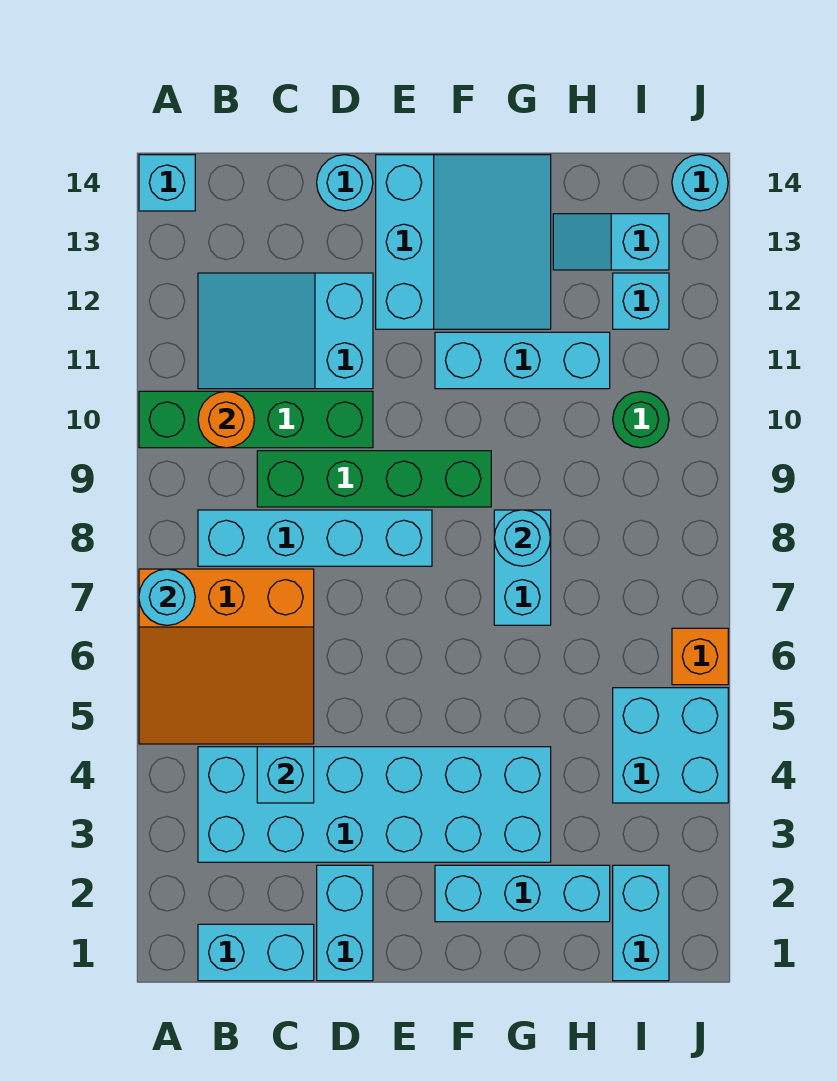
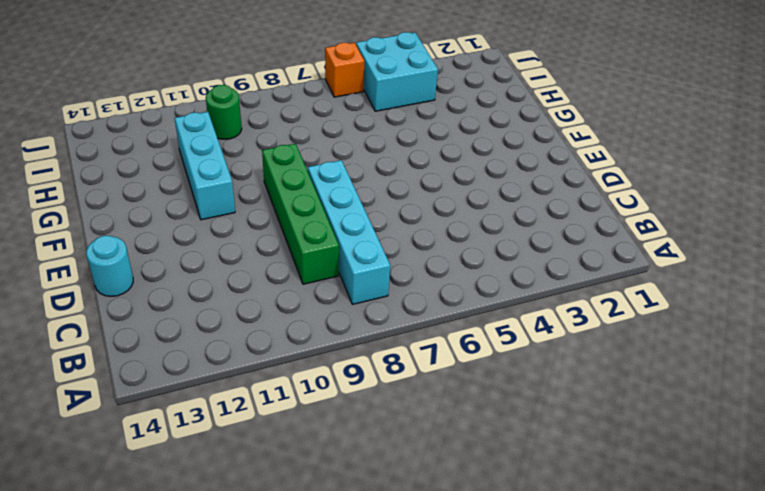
none -> orange slope A5:C7 level 1 top 7
none -> green brick A10:D10 level 1
none -> cyan brick A14 level 1

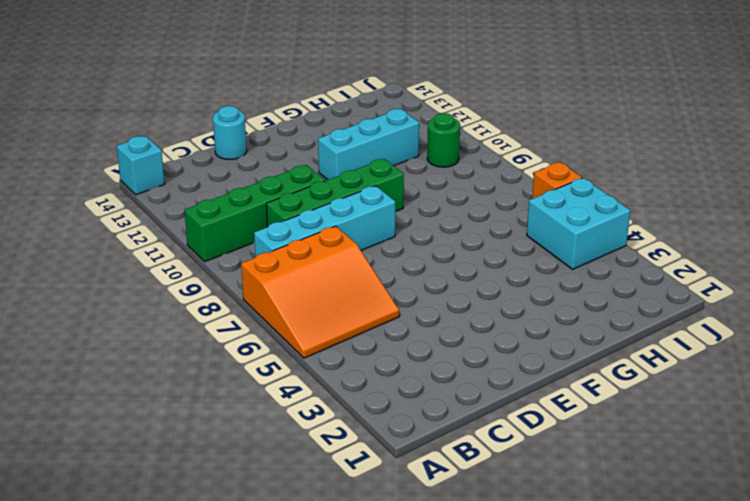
none -> cyan brick B1:C1 level 1
none -> cyan brick B3:G4 level 1
none -> cyan slope B11:D12 level 1 top D

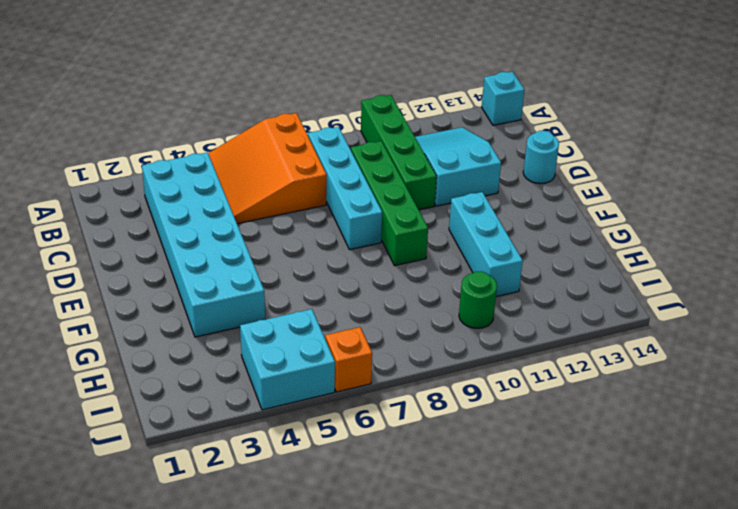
none -> cyan brick B1:C1 level 1
none -> cyan brick D1:D2 level 1
none -> cyan slope E12:G14 level 1 top E

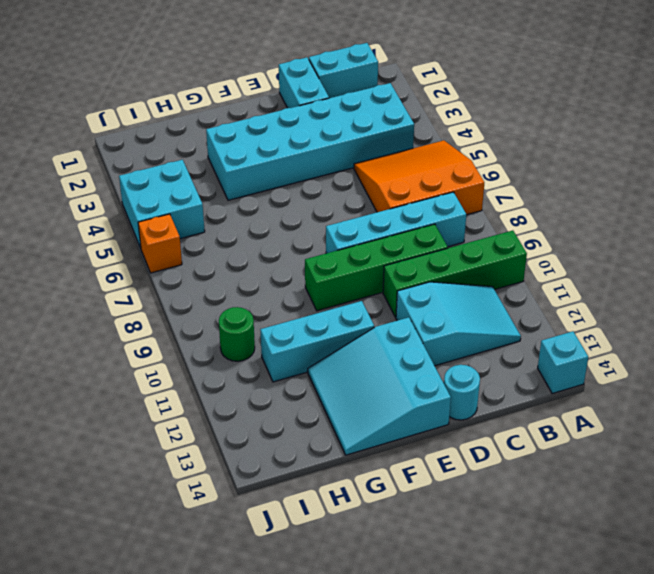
none -> cyan brick F2:H2 level 1
none -> cyan brick G7:G8 level 1
none -> cyan slope H13:I13 level 1 top I

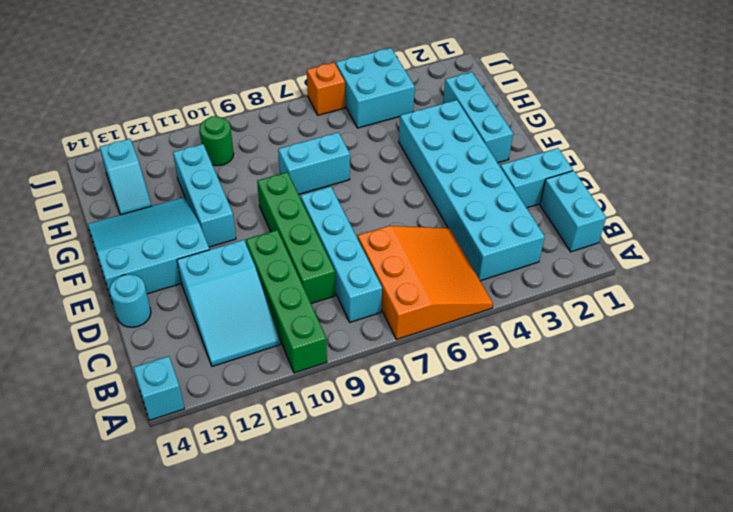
none -> cyan brick I1:I2 level 1
none -> cyan brick I12 level 1
none -> cyan round brick J14 level 1

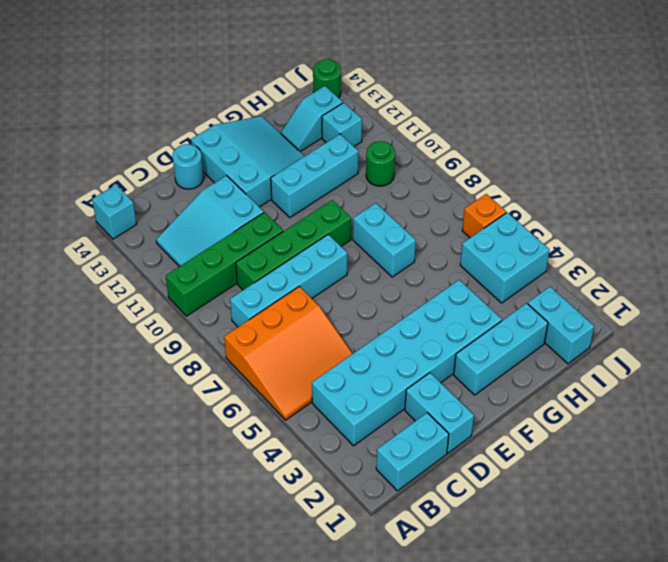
green round brick J14 level 1 -> cyan round brick J14 level 1
none -> cyan round brick A7 level 2
none -> orange round brick B10 level 2
none -> cyan brick C4 level 2

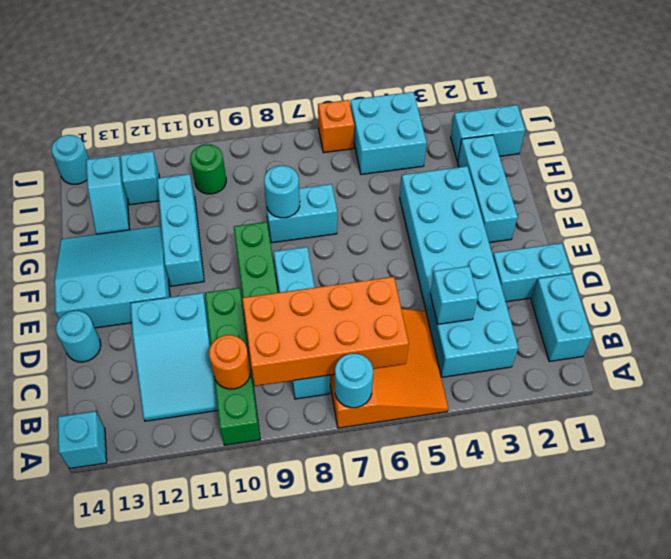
orange brick B6:C9 level 2 -> none

